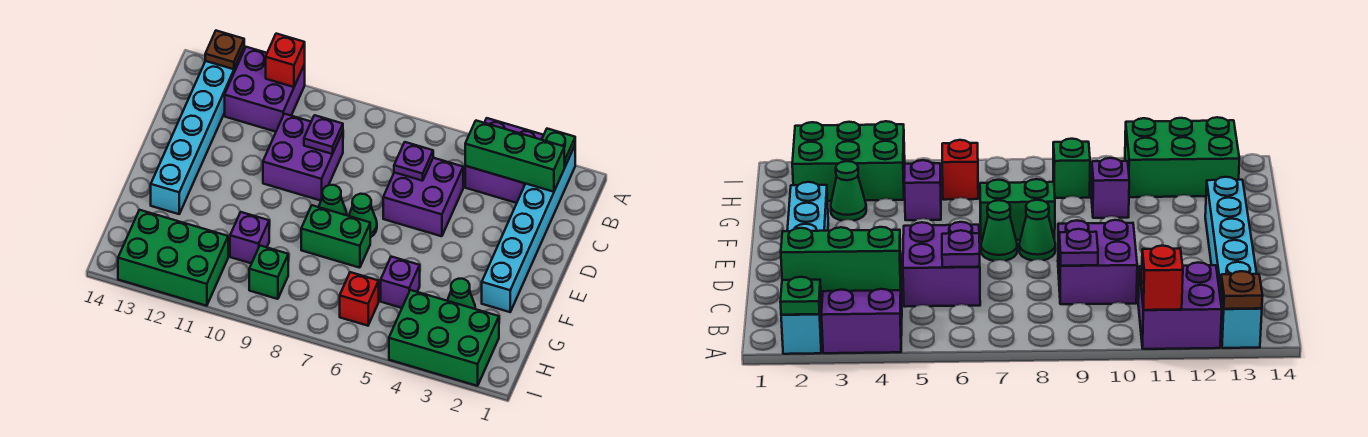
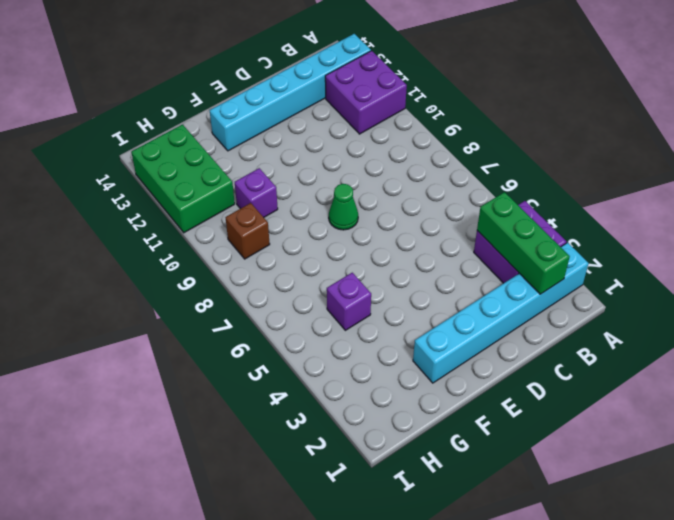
brown brick H9 level 1 -> green brick H9 level 1
none -> purple brick C5:D6 level 1
none -> purple brick C9:D10 level 1
none -> green cone E7 level 1

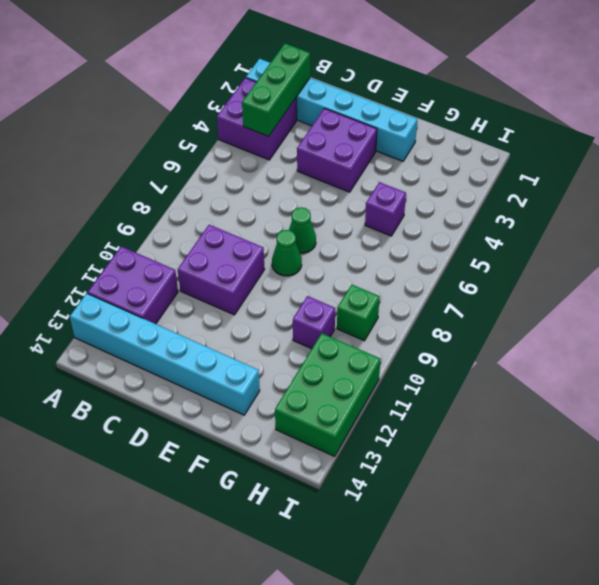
purple brick D3:E4 level 1 -> purple brick C5:D6 level 1
none -> green brick F7:F8 level 1
none -> green cone G3 level 1
none -> green brick H2:I4 level 1

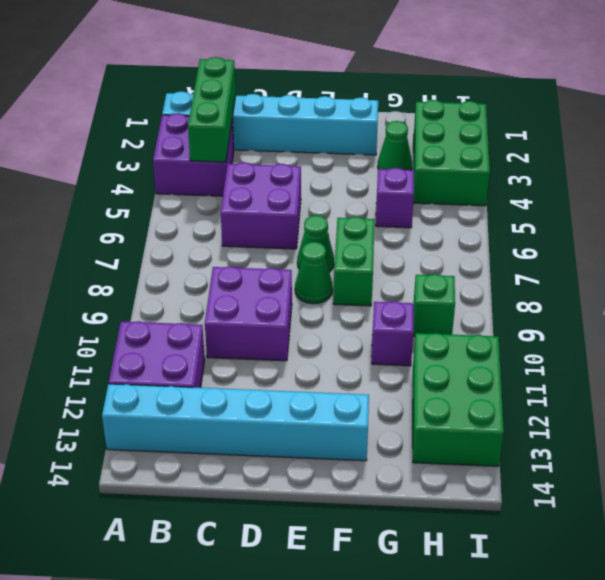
none -> red brick H6 level 1
none -> green plate A2 level 2
none -> red brick A11 level 2

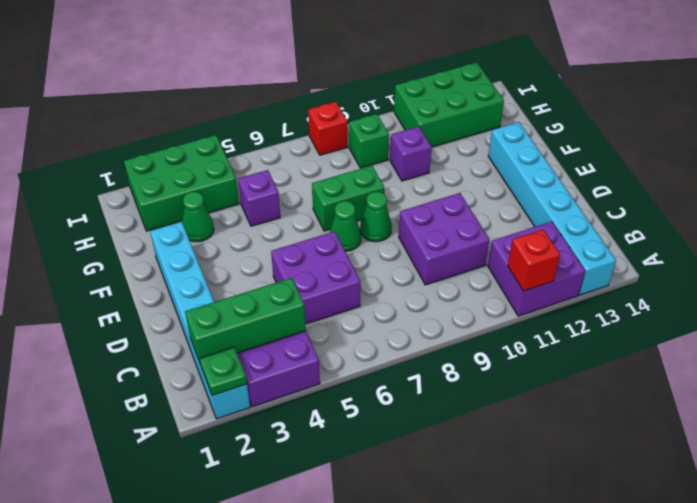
red brick I8 level 1 -> red brick H6 level 1
none -> brown plate A13 level 2
none -> purple plate C6 level 2
none -> purple plate C9 level 2

